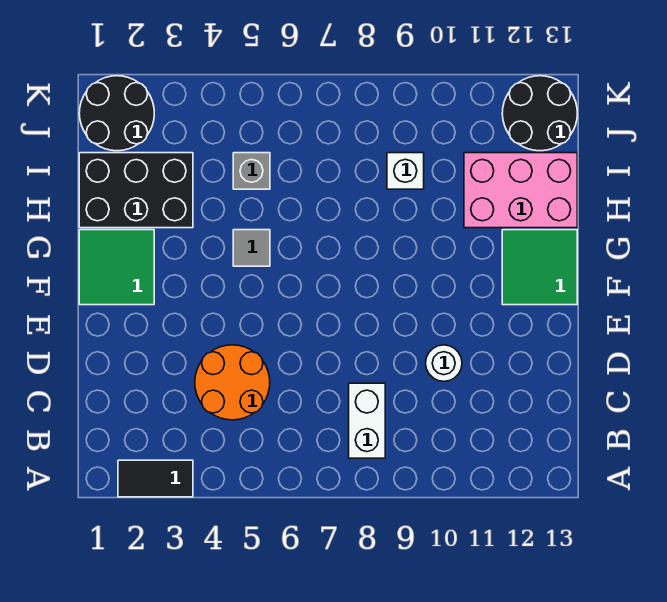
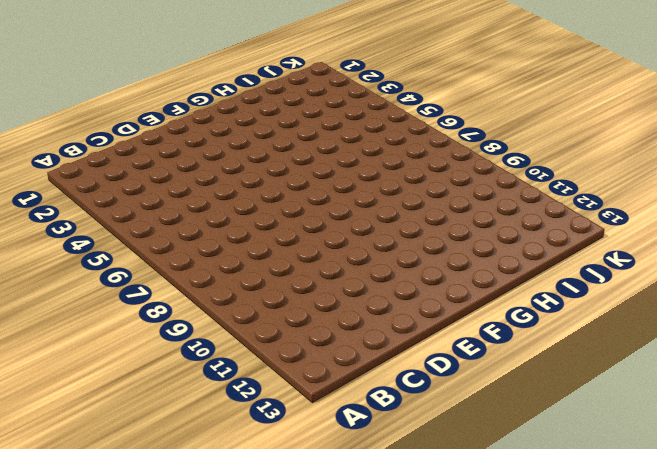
none -> black tile A2:A3 level 1
none -> white brick B8:C8 level 1
none -> orange round brick C4:D5 level 1

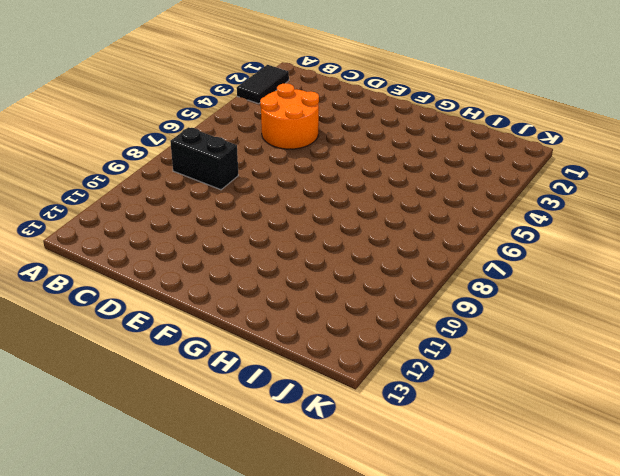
black brick B8:C8 level 1 -> white brick B8:C8 level 1
none -> white round brick D10 level 1
none -> green tile F1:G2 level 1
none -> green tile F12:G13 level 1

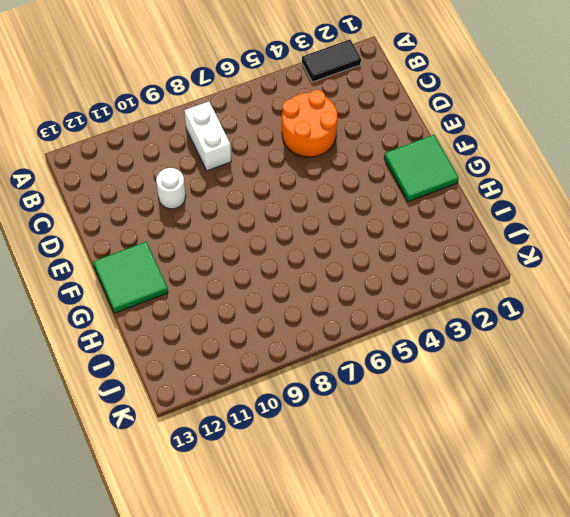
none -> grey tile G5 level 1
none -> black brick H1:I3 level 1
none -> pink brick H11:I13 level 1

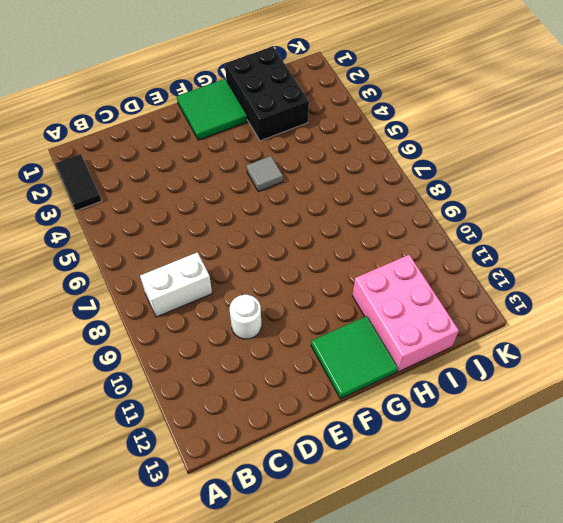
none -> orange round brick C4:D5 level 1
none -> grey brick I5 level 1
none -> white brick I9 level 1

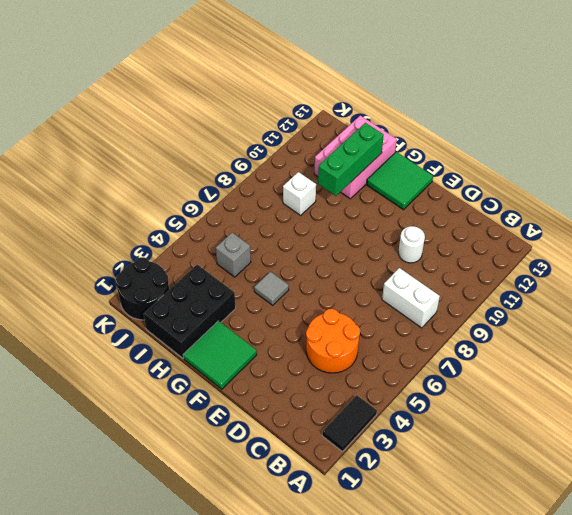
green brick H10:H12 level 2 -> none
none -> black round brick J12:K13 level 1

